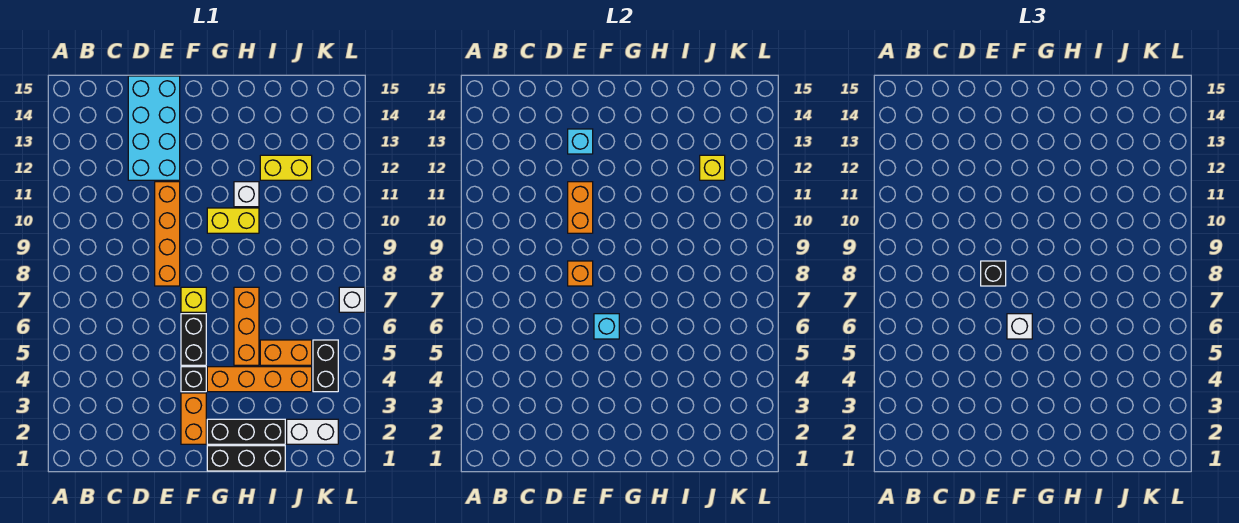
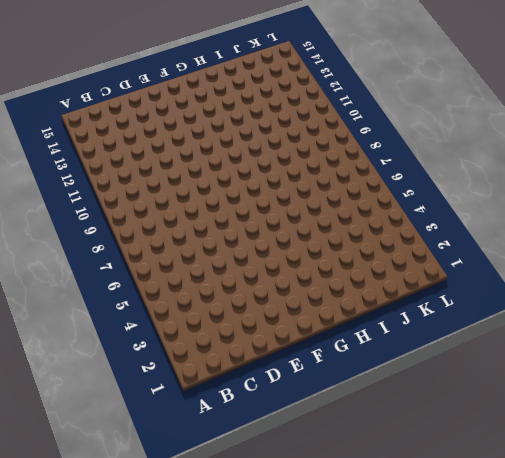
none -> cyan brick D12:E15 level 1
none -> orange brick E8:E11 level 1
none -> orange brick F2:F3 level 1

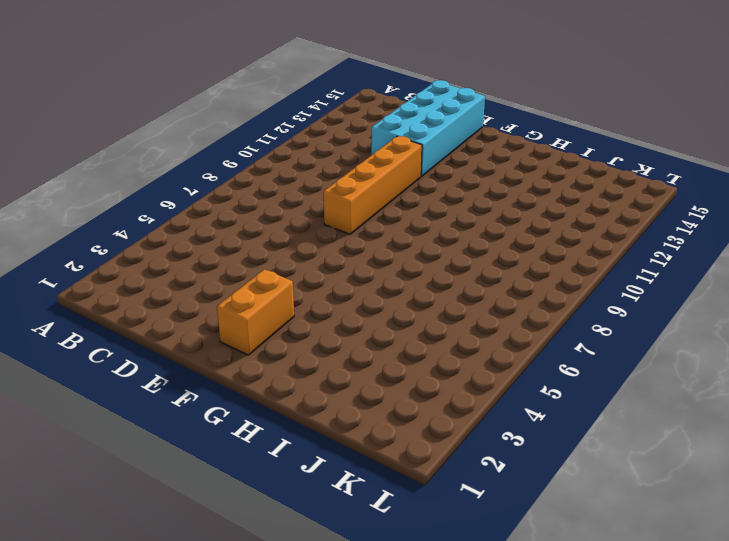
none -> black brick F4 level 1
none -> black brick F5:F6 level 1
none -> yellow brick F7 level 1

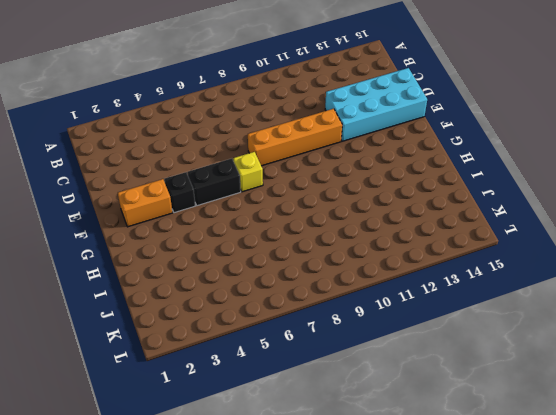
none -> black brick G1:I1 level 1
none -> black brick G2:I2 level 1
none -> orange brick G4:J4 level 1

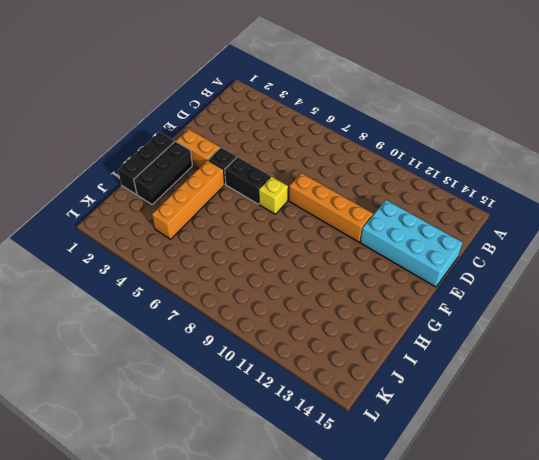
none -> yellow brick G10:H10 level 1
none -> orange brick H5:H7 level 1
none -> white brick H11 level 1

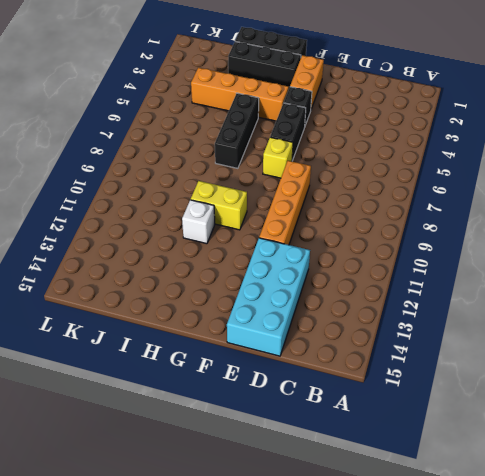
black brick H5:H7 level 1 -> orange brick H5:H7 level 1
none -> orange brick I5:J5 level 1
none -> yellow brick I12:J12 level 1
none -> white brick J2:K2 level 1

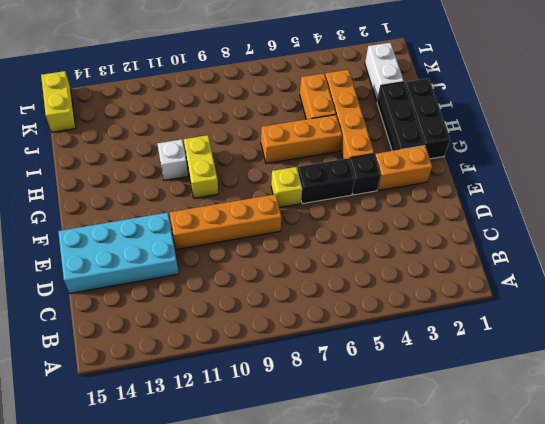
yellow brick K15:L15 level 1 -> yellow brick I12:J12 level 1
none -> black brick K4:K5 level 1
none -> white brick L7 level 1
none -> orange brick E8 level 2

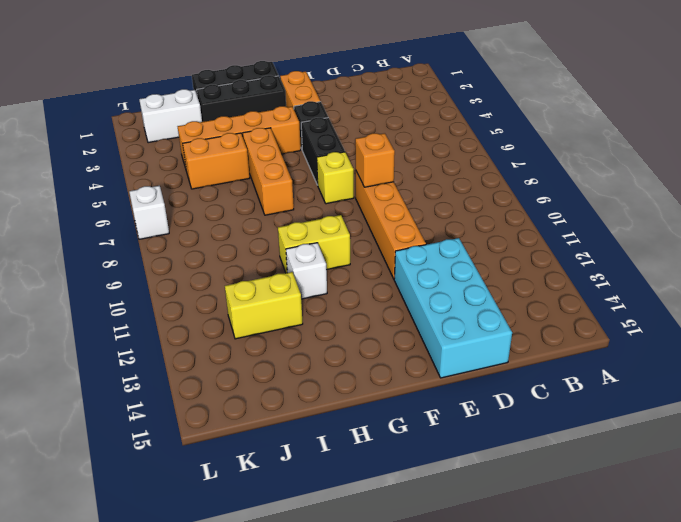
none -> black brick K4:K5 level 1
none -> orange brick E10:E11 level 2
none -> cyan brick E13 level 2

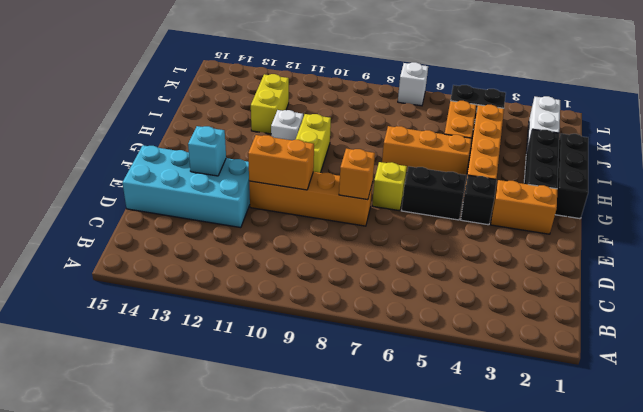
none -> cyan brick F6 level 2
none -> yellow brick J12 level 2
none -> black brick E8 level 3

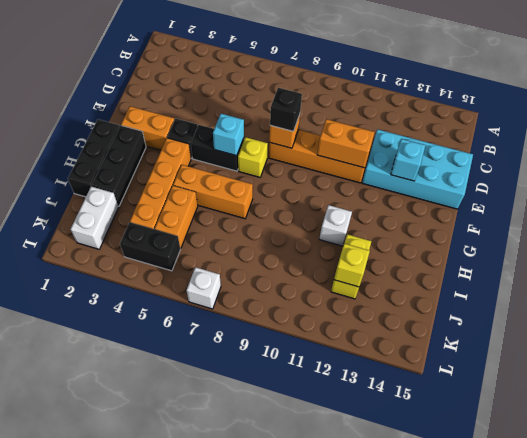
none -> yellow brick G10:H10 level 1
none -> white brick F6 level 3

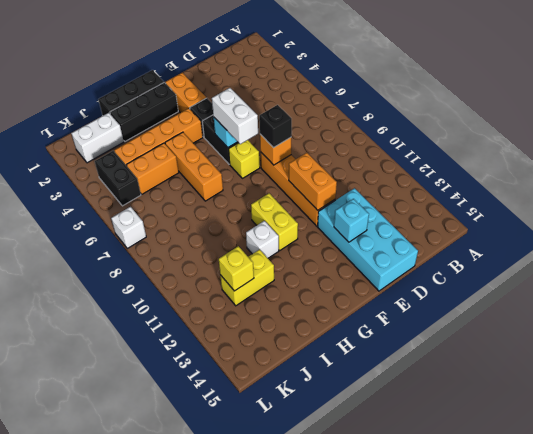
white brick F6:F7 level 3 -> white brick F6 level 3
yellow brick G10:G11 level 1 -> yellow brick G10:H10 level 1

